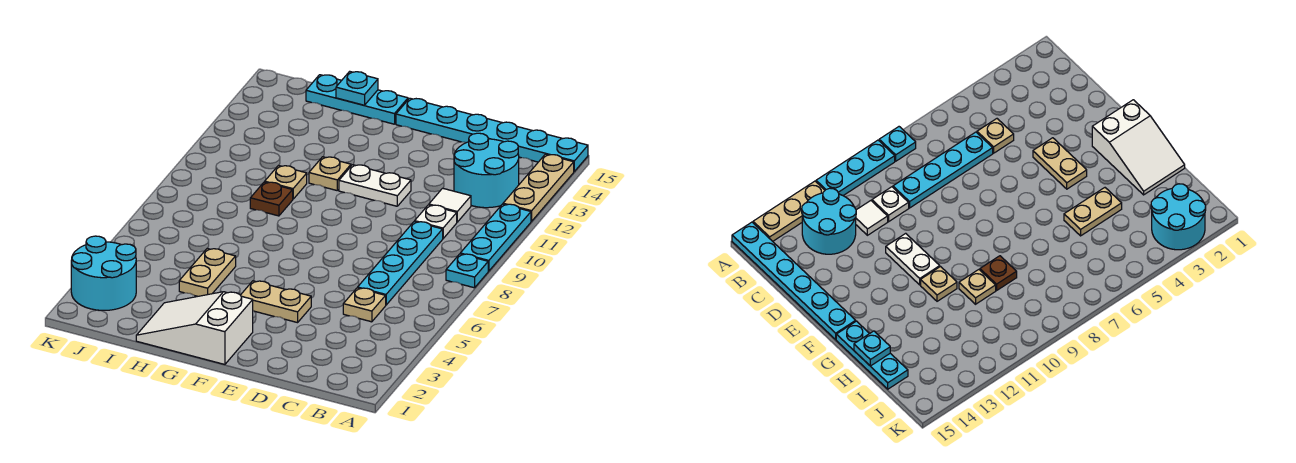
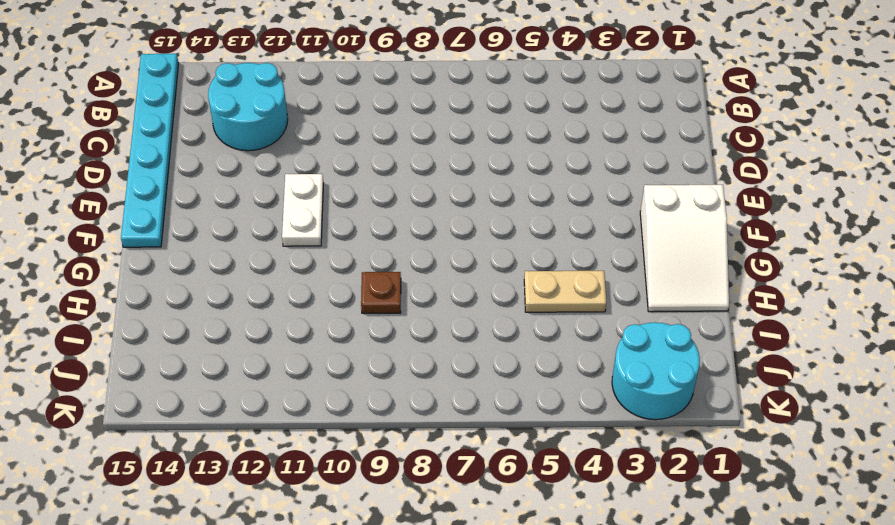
none -> cyan plate A8 level 1
none -> cyan plate A9:A11 level 1
none -> tan plate A12:A14 level 1

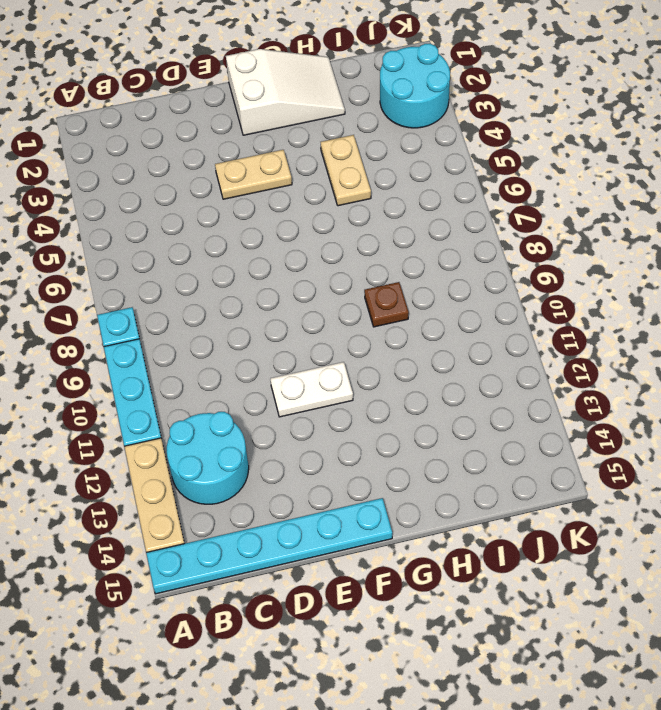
none -> tan plate C5 level 1
none -> cyan plate C6:C9 level 1
none -> white plate C10 level 1

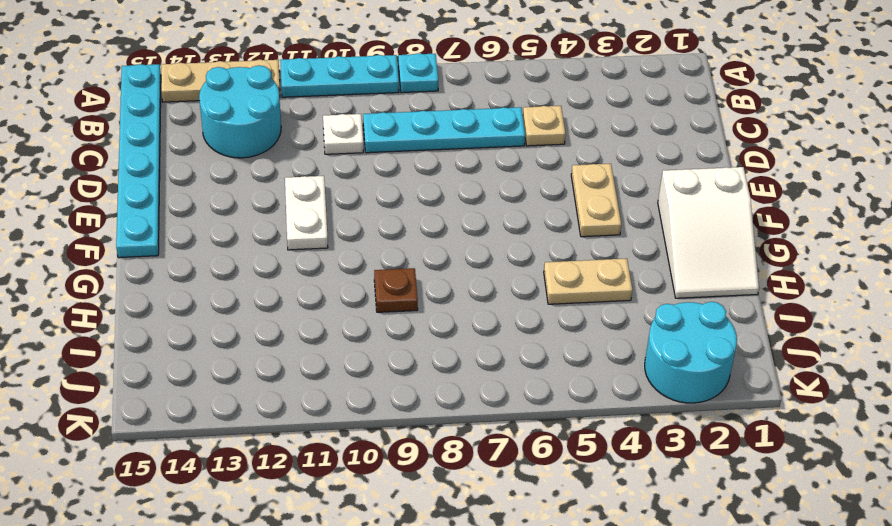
none -> white tile C11 level 1
none -> tan plate G11 level 1
none -> cyan plate G15:I15 level 1

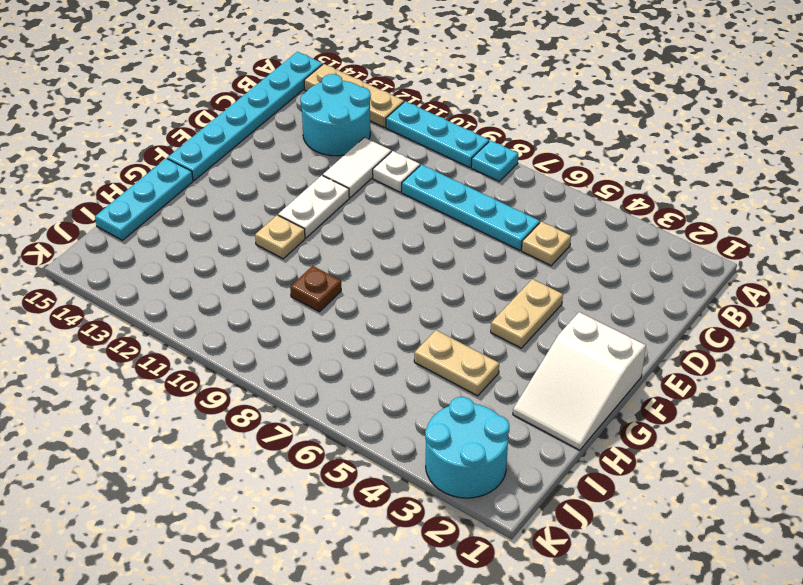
white tile C11:D11 level 1 -> white tile C11 level 1
none -> tan plate H10 level 1
none -> cyan plate H15 level 2

